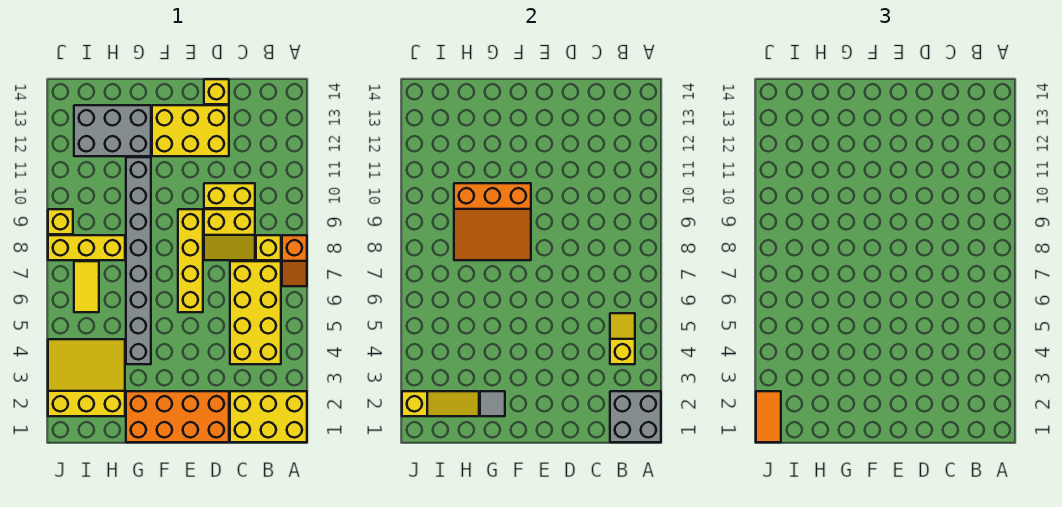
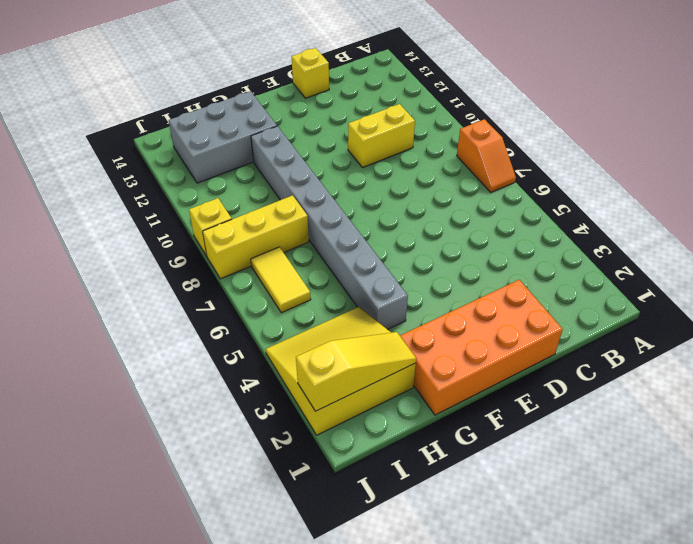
none -> yellow brick A1:C2 level 1
none -> yellow brick B4:C7 level 1
none -> yellow brick B8 level 1

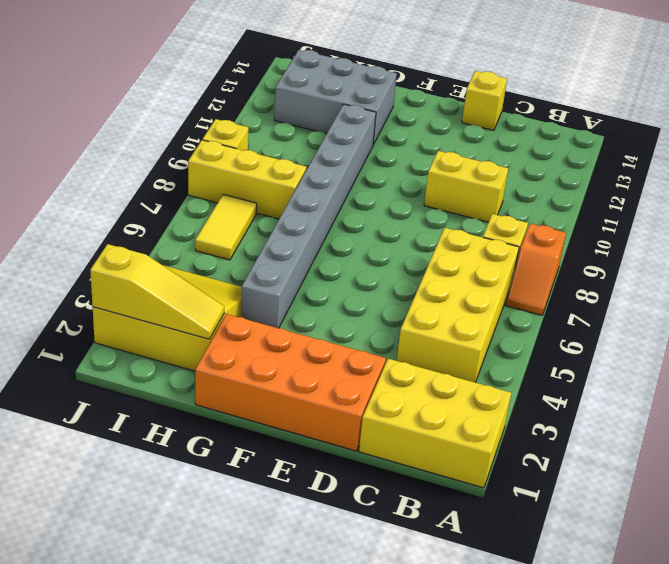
none -> yellow slope C8:D9 level 1 top 9
none -> yellow brick D12:F13 level 1
none -> yellow brick E6:E9 level 1

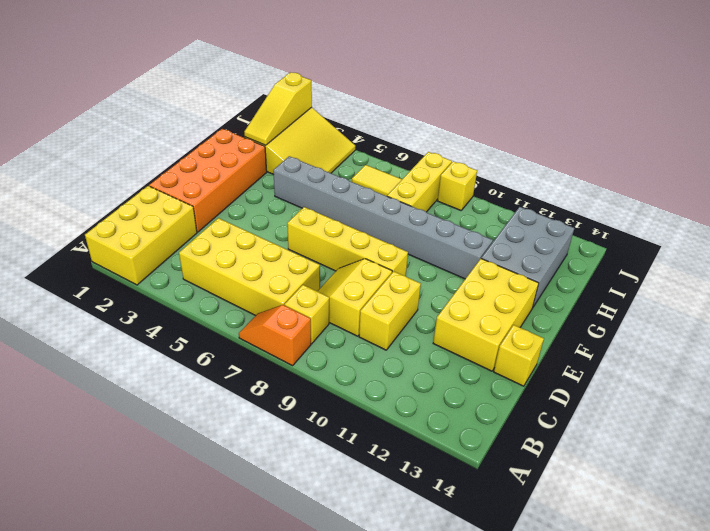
none -> grey brick A1:B2 level 2
none -> yellow slope B4:B5 level 2 top 4
none -> orange slope F8:H10 level 2 top 10

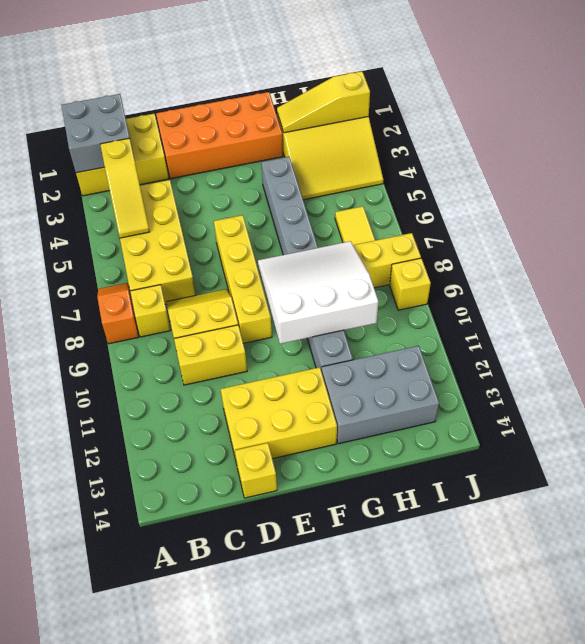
yellow slope B3:B5 level 2 top 3 -> yellow slope B4:B5 level 2 top 4
white slope F8:H10 level 2 top 10 -> orange slope F8:H10 level 2 top 10
none -> grey tile G2 level 2
none -> orange tile J1:J2 level 3

